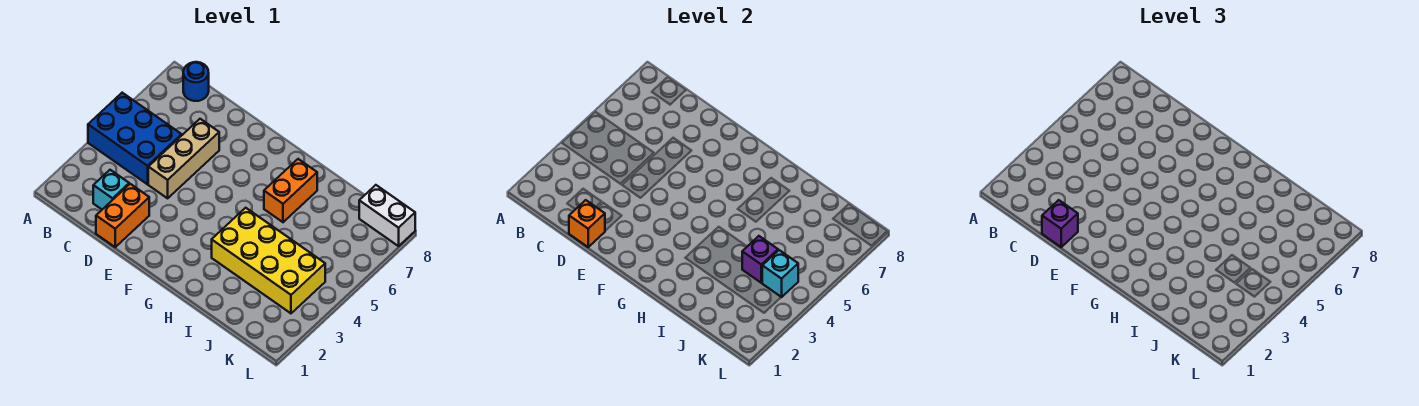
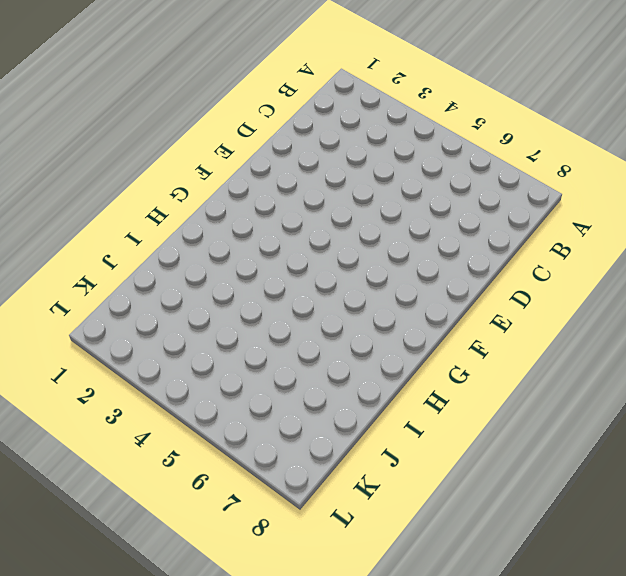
none -> blue brick A4:C5 level 1
none -> blue round brick B8 level 1
none -> cyan brick C2 level 1

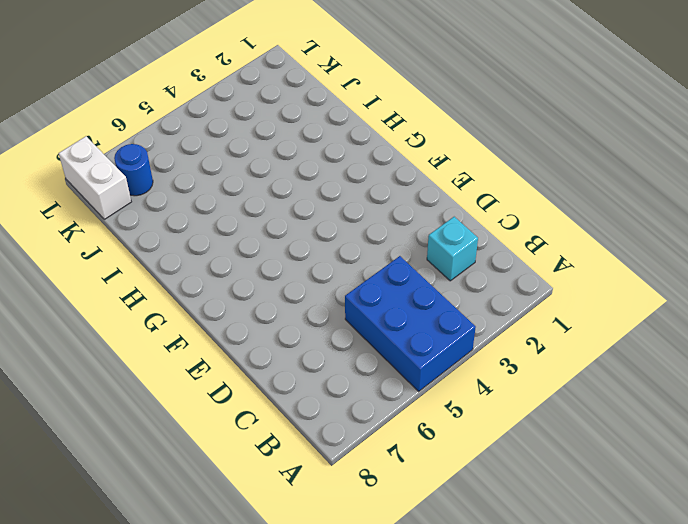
blue round brick K7 level 1 -> blue round brick B8 level 1
none -> orange brick D1:D2 level 1
none -> tan brick D4:D6 level 1
none -> yellow brick H3:K4 level 1

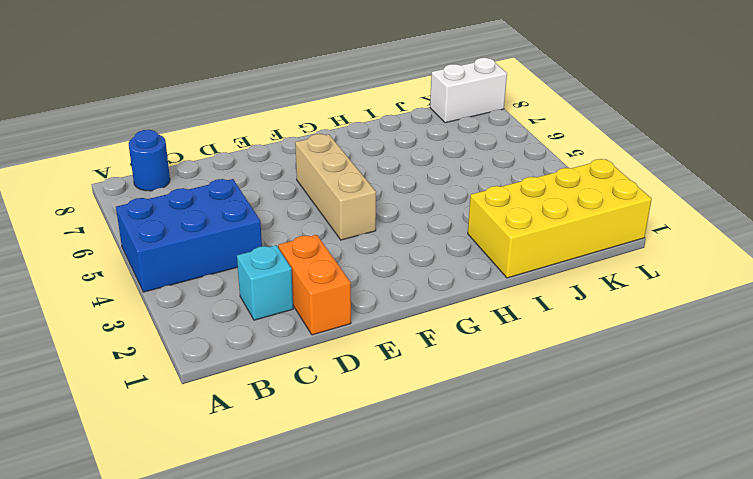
tan brick F4:F6 level 1 -> tan brick D4:D6 level 1
yellow brick I1:L2 level 1 -> yellow brick H3:K4 level 1
none -> orange brick H6:H7 level 1
none -> orange brick D1 level 2
none -> purple brick J4 level 2

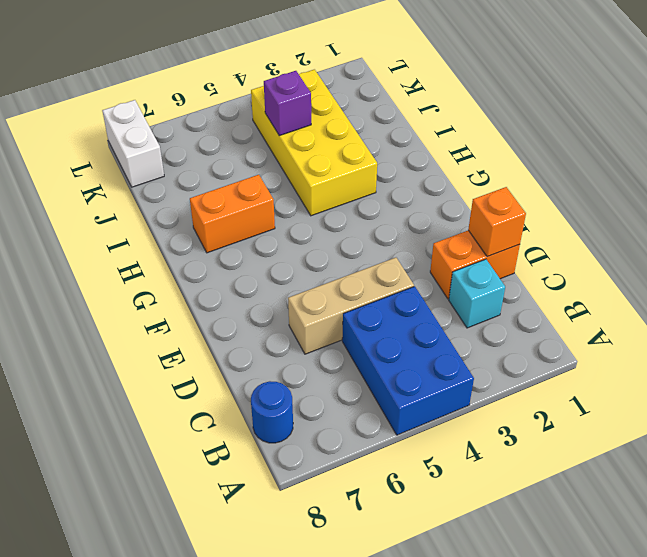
none -> cyan brick K4 level 2
none -> purple brick D1 level 3

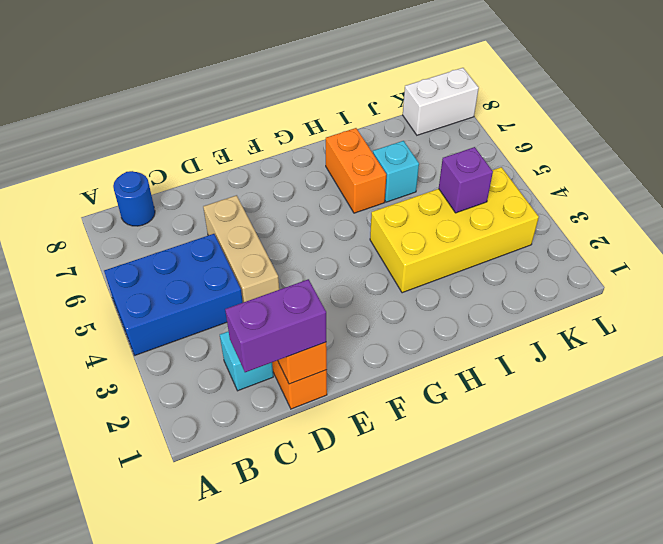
purple brick C1:D1 level 3 -> purple brick D1 level 3
cyan brick I6 level 1 -> cyan brick K4 level 2

